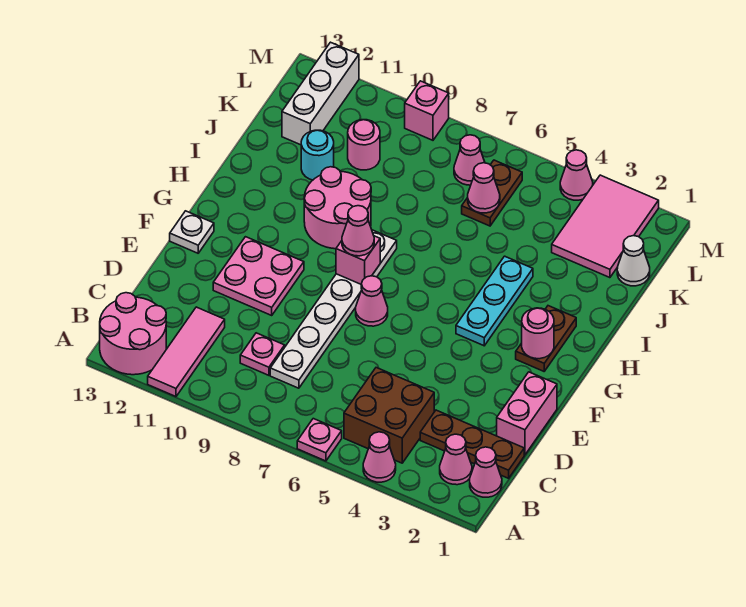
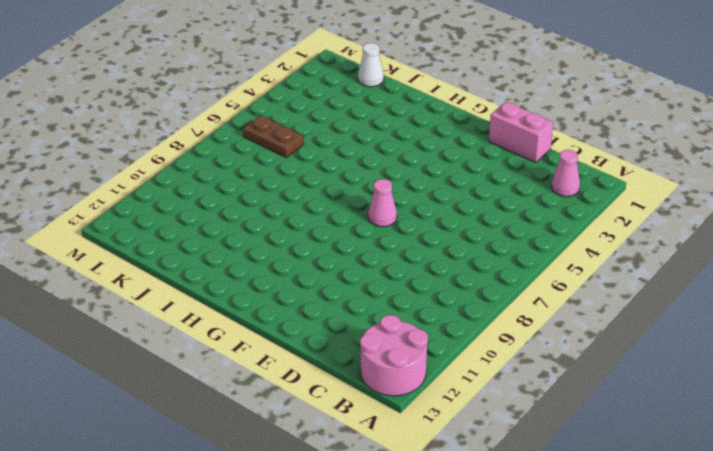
none -> pink cone A4 level 1
none -> pink plate A6 level 1
none -> pink tile A11:C11 level 1
none -> pink cone B1 level 1

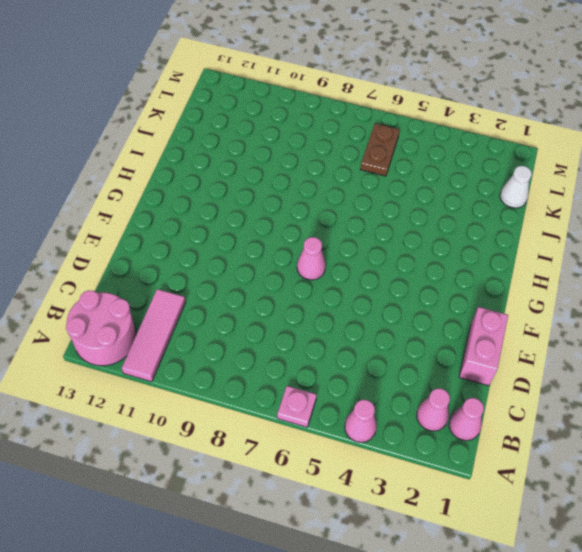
none -> brown brick B4:C5 level 1
none -> brown plate C1:C3 level 1
none -> white plate C8:H8 level 1
none -> pink plate C9 level 1

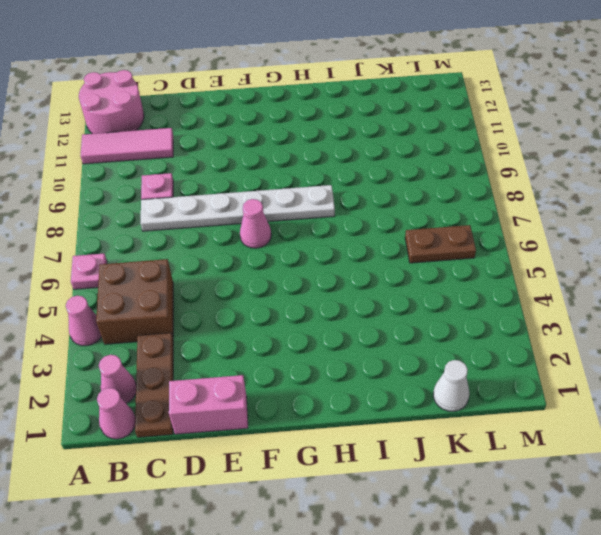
none -> pink plate E10:F11 level 1
none -> white plate F13 level 1
none -> brown plate G2:H2 level 1
none -> cyan plate G4:I4 level 1

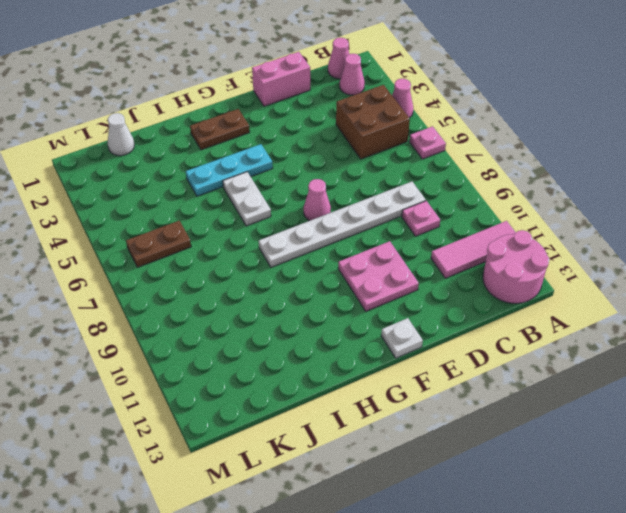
white plate H5:H6 level 1 -> none
none -> brown plate C1:C3 level 1
none -> pink round brick H9:I10 level 1
none -> cyan round brick J11 level 1
none -> pink tile K2:M3 level 1

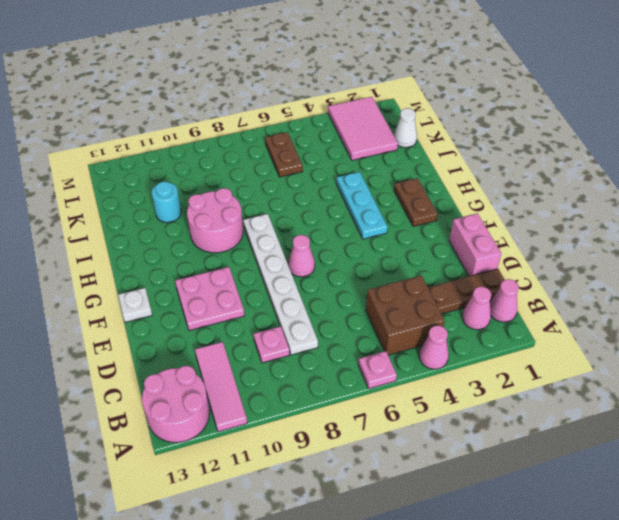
none -> pink round brick K10 level 1
none -> white brick K12:M12 level 1
none -> pink cone L7 level 1
none -> pink cone M4 level 1

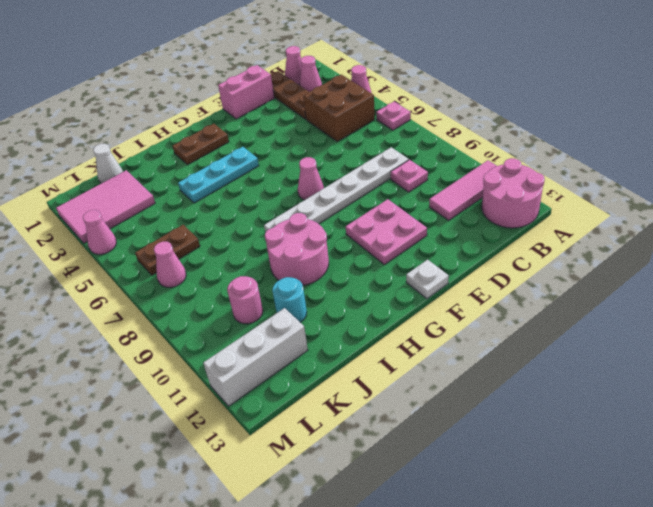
none -> pink brick M9 level 1
none -> pink round brick G2 level 2
none -> pink brick G8 level 2
none -> pink cone K6 level 2

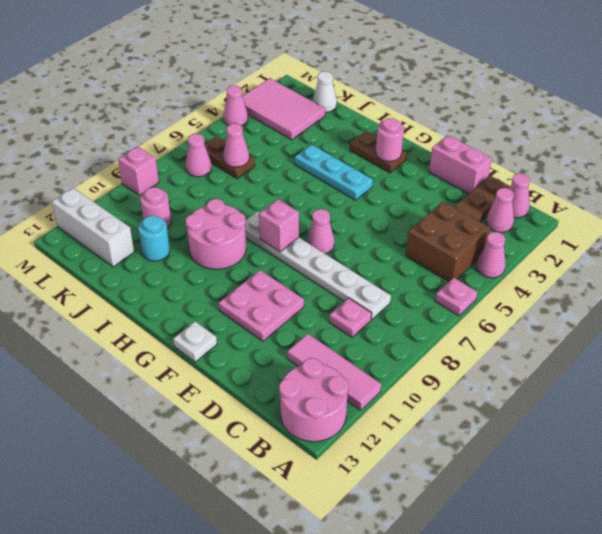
none -> pink cone G8 level 3

